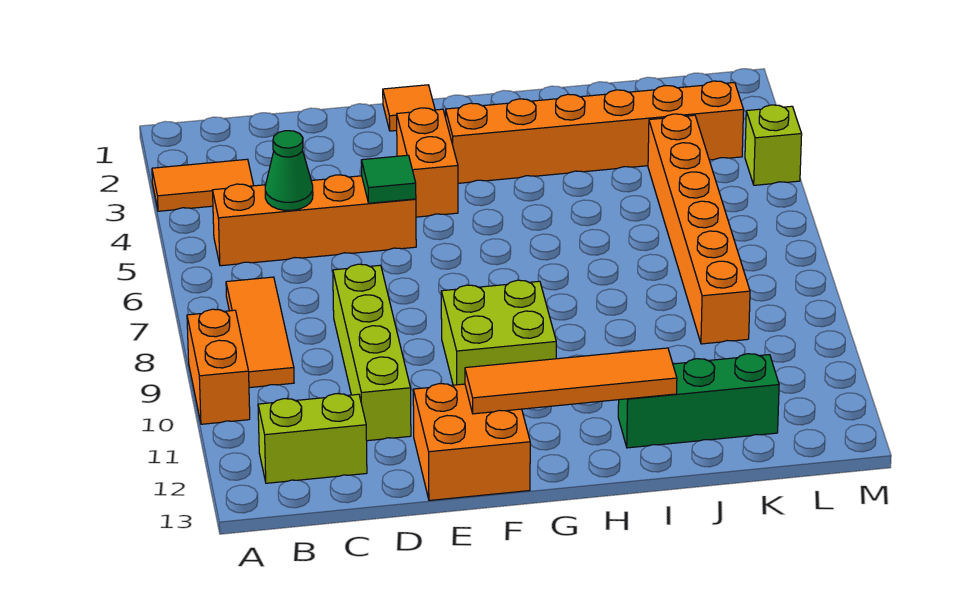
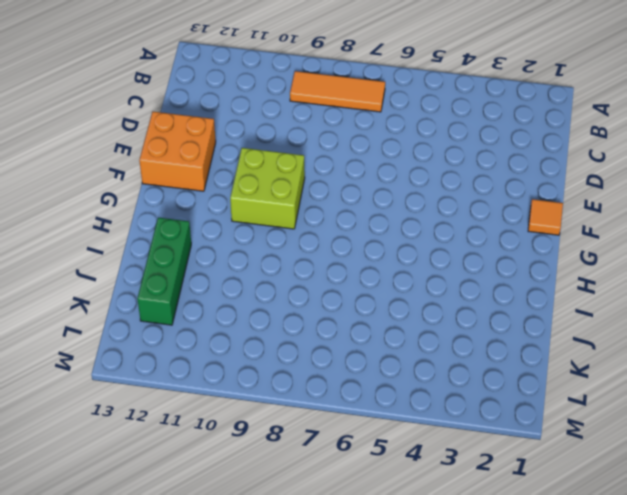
none -> orange tile A3:B3 level 1
none -> orange brick A9:A10 level 1
none -> orange brick B5:E5 level 1

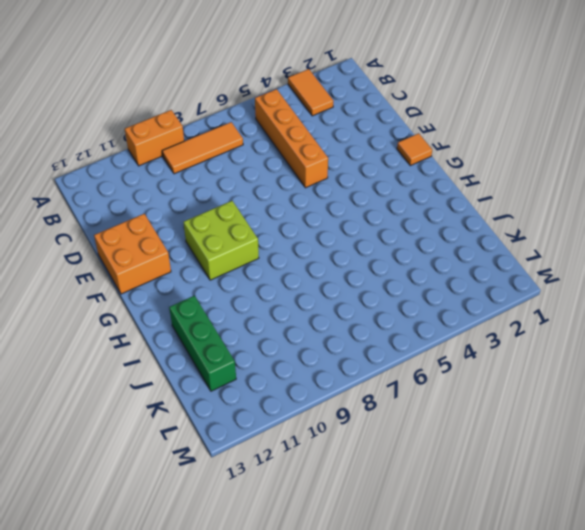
none -> lime brick B12:C12 level 1
none -> lime brick D8:D11 level 1
none -> orange brick F3:F4 level 1

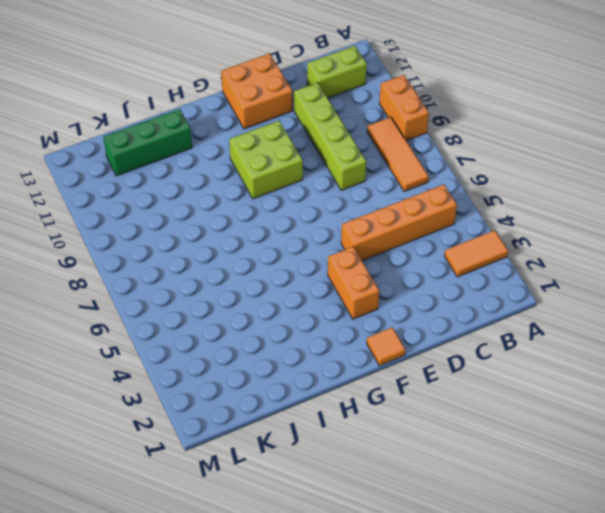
none -> orange brick G3:L3 level 1
none -> orange brick K4:K9 level 1
none -> lime brick M4 level 1

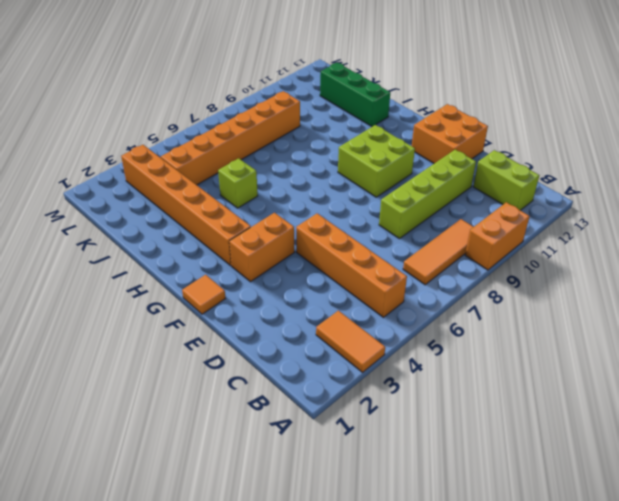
lime brick I5 level 1 -> lime brick M4 level 1
none -> green cone C5 level 2
none -> green tile E5 level 2
none -> orange tile F12:I12 level 2

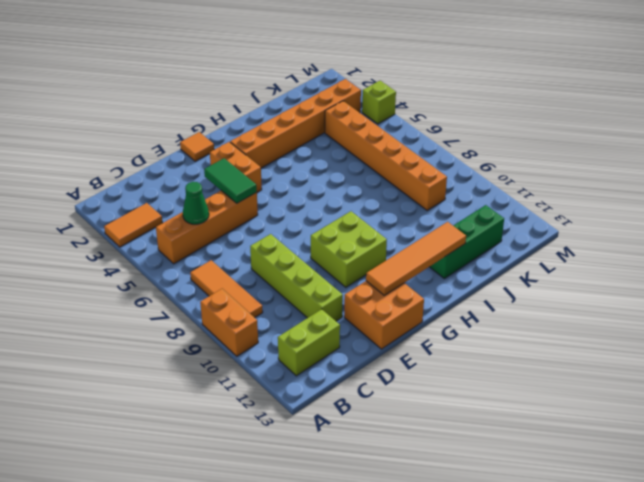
green tile E4:E5 level 2 -> green tile E5 level 2

